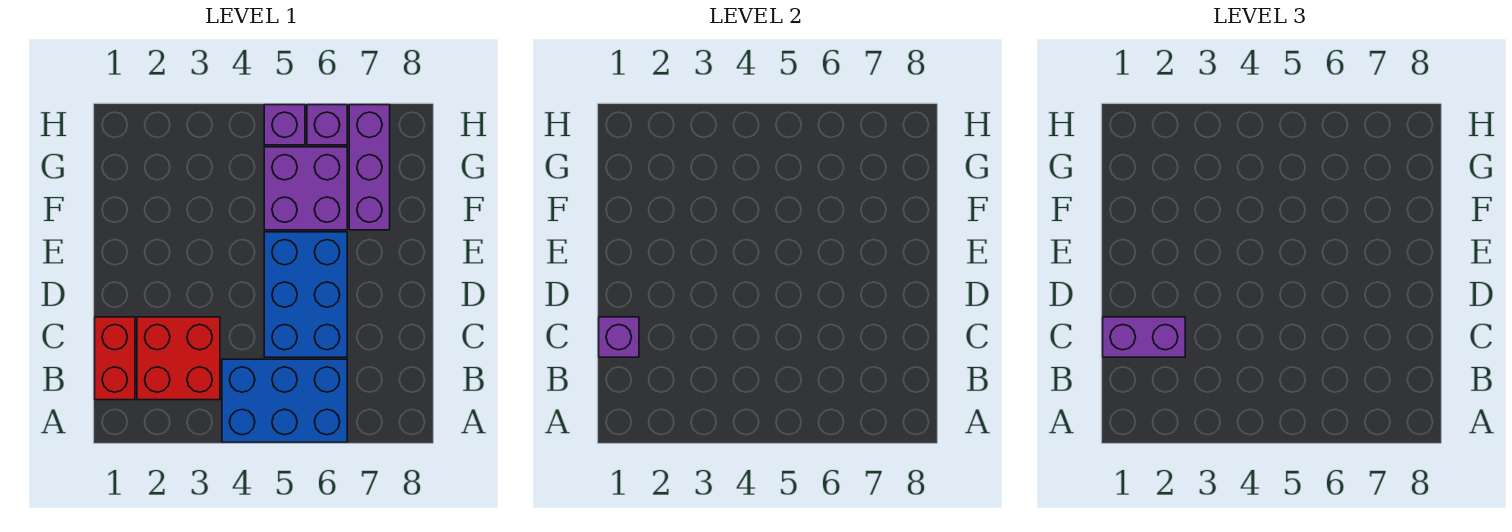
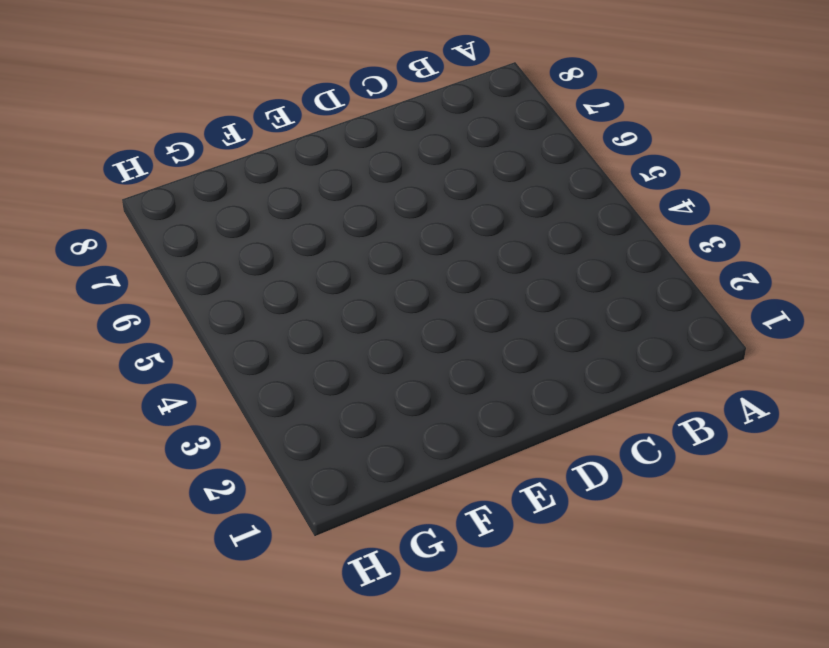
none -> blue brick A4:B6 level 1
none -> red brick B1:C1 level 1

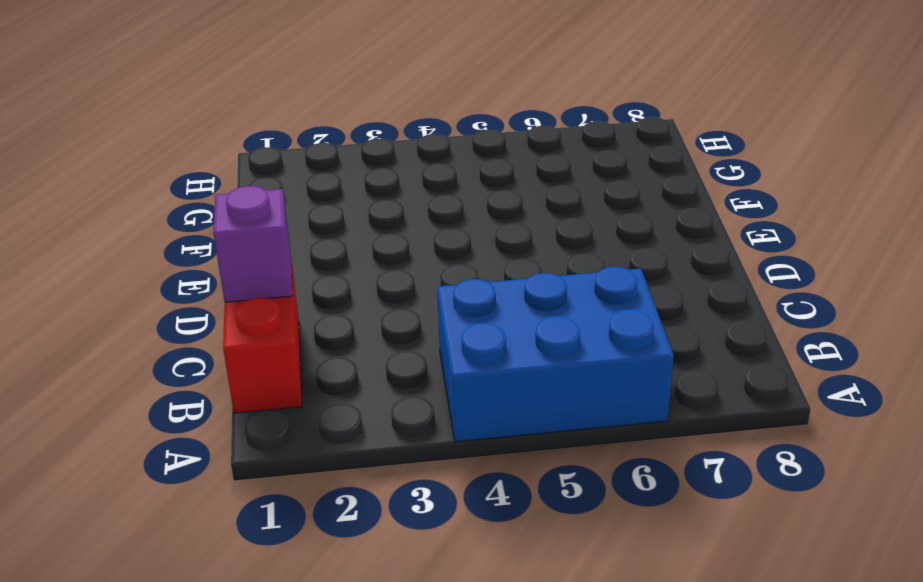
none -> red brick B2:C3 level 1
none -> blue brick C5:E6 level 1

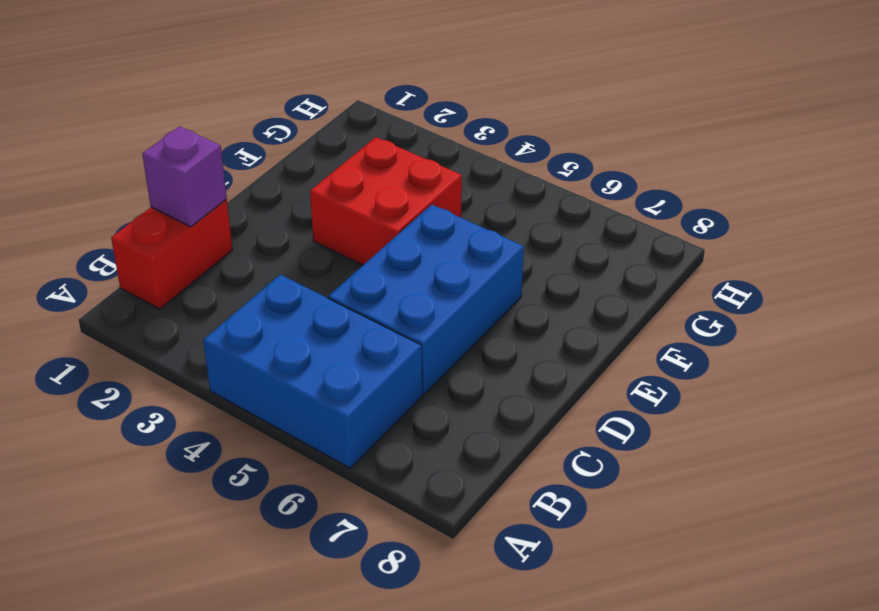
red brick E3:F4 level 1 -> red brick B2:C3 level 1
none -> purple brick F5:G6 level 1
none -> purple brick F7:H7 level 1

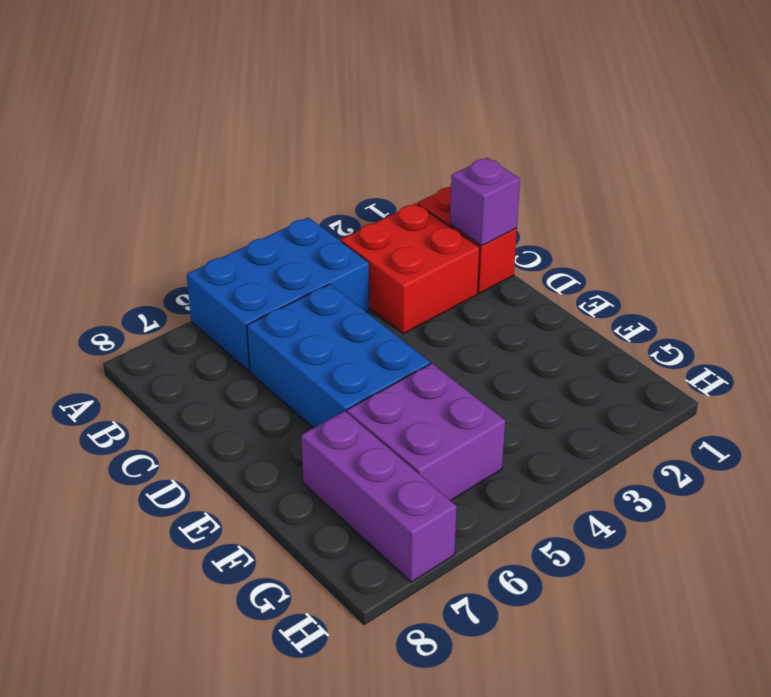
none -> purple brick H5 level 1
none -> purple brick H6 level 1

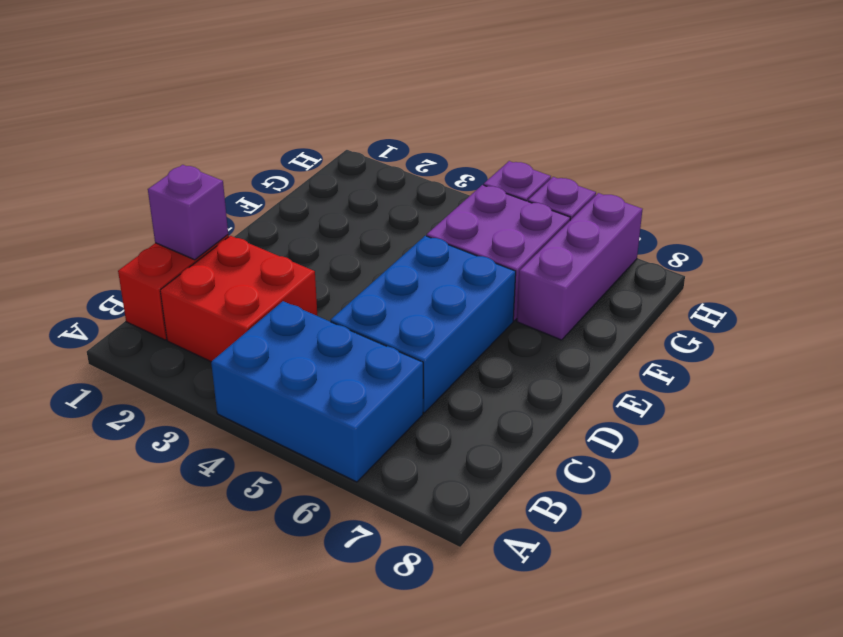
none -> purple brick C1:C2 level 3

